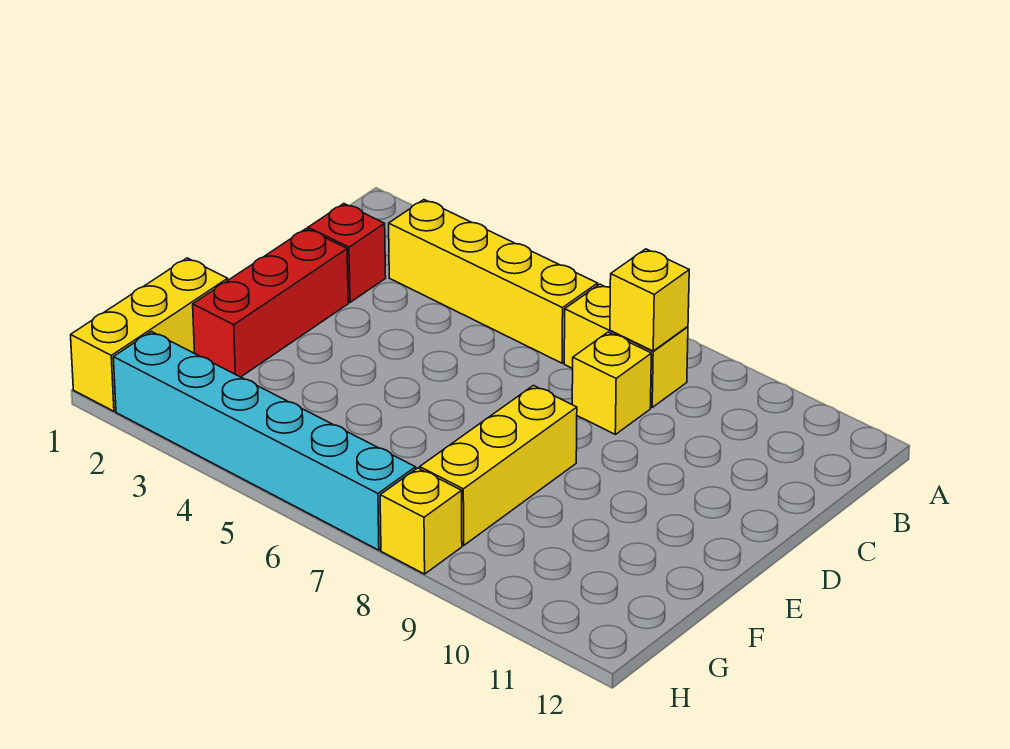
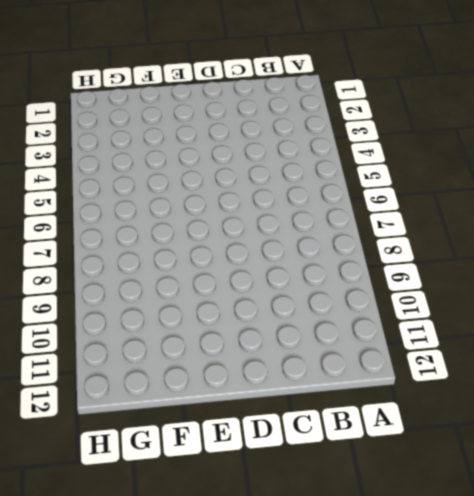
none -> yellow brick B3:B6 level 1
none -> yellow brick B7:B8 level 1

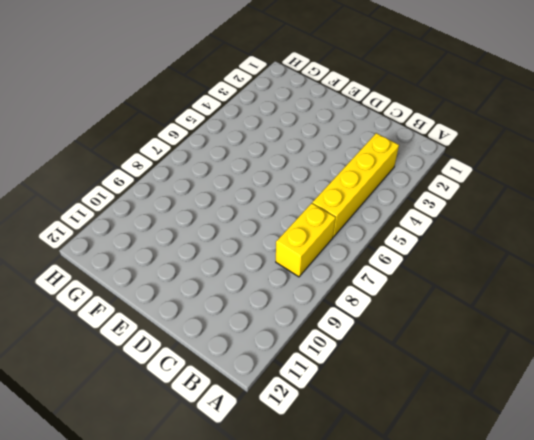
none -> red brick C2 level 1
none -> yellow brick C8 level 1

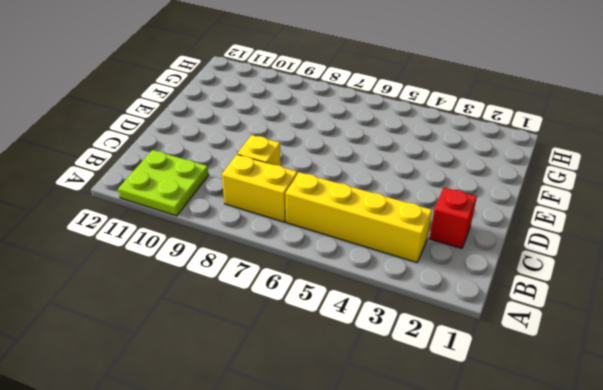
lime plate A10:B11 level 1 -> none
none -> red brick D2:F2 level 1
none -> yellow brick E8:G8 level 1

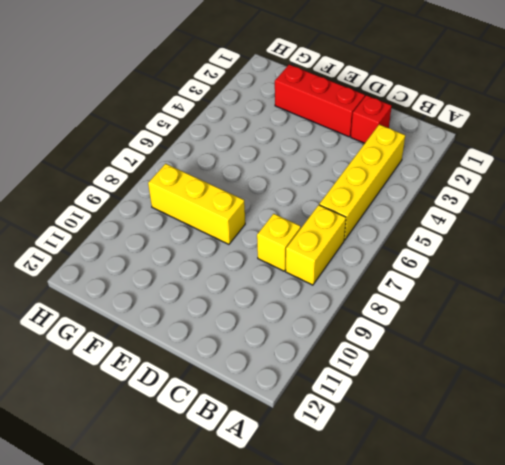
none -> yellow brick F1:H1 level 1
none -> cyan brick H2:H7 level 1

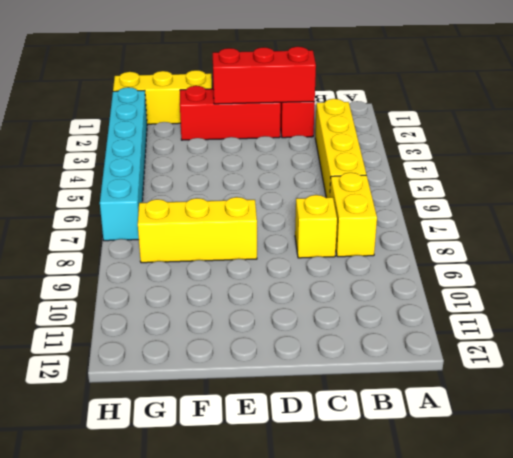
red brick C2:E2 level 2 -> none
none -> yellow brick H8 level 1
none -> yellow brick B8 level 2

